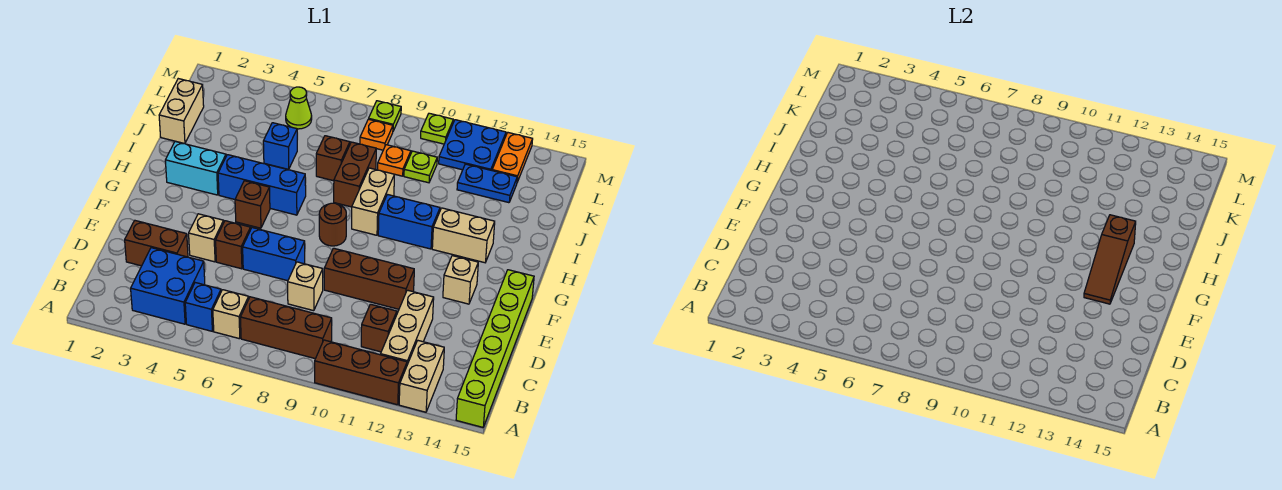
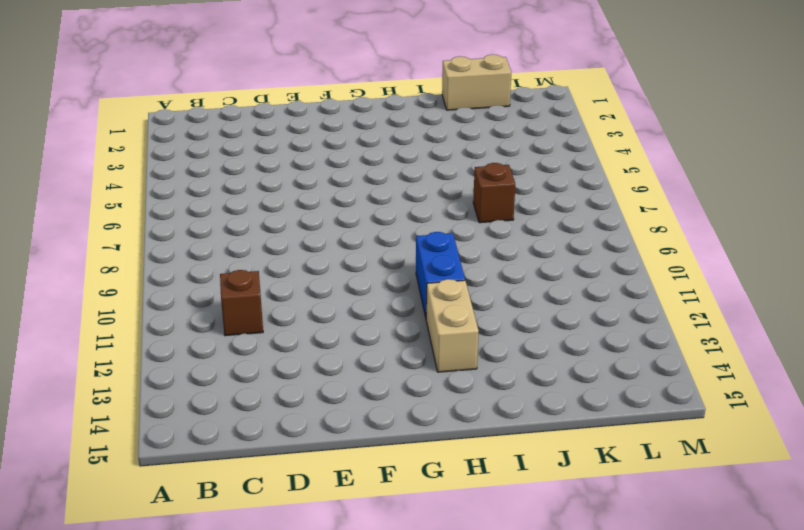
none -> brown brick A10:A12 level 1
none -> tan brick A13:B13 level 1
none -> lime brick A15:F15 level 1
none -> blue brick B3:C4 level 1

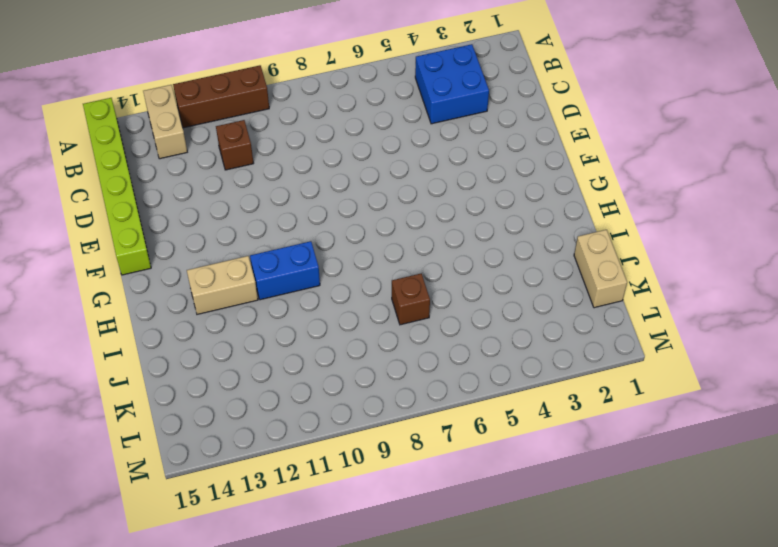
none -> blue brick B5 level 1
none -> tan brick B6 level 1
none -> brown brick B7:B9 level 1
none -> tan brick B12:D12 level 1

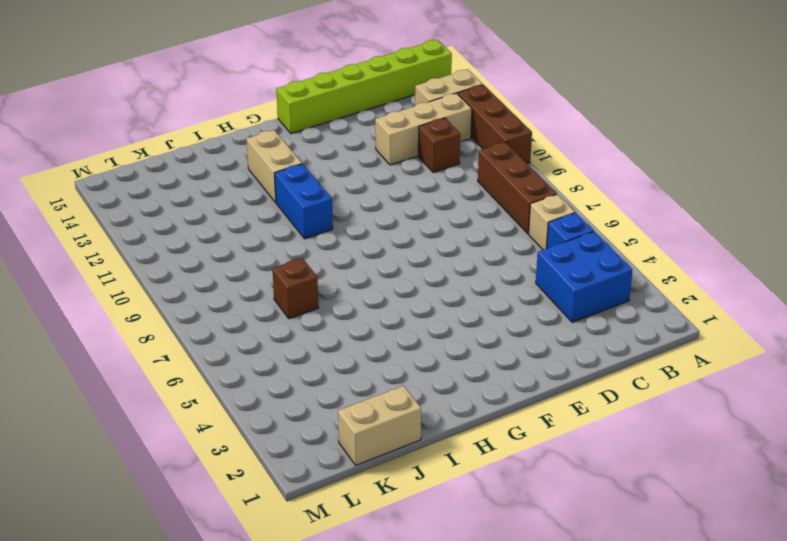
none -> brown brick D2:D3 level 1
none -> tan brick D8 level 1
none -> tan brick E4 level 1
none -> brown brick E5 level 1

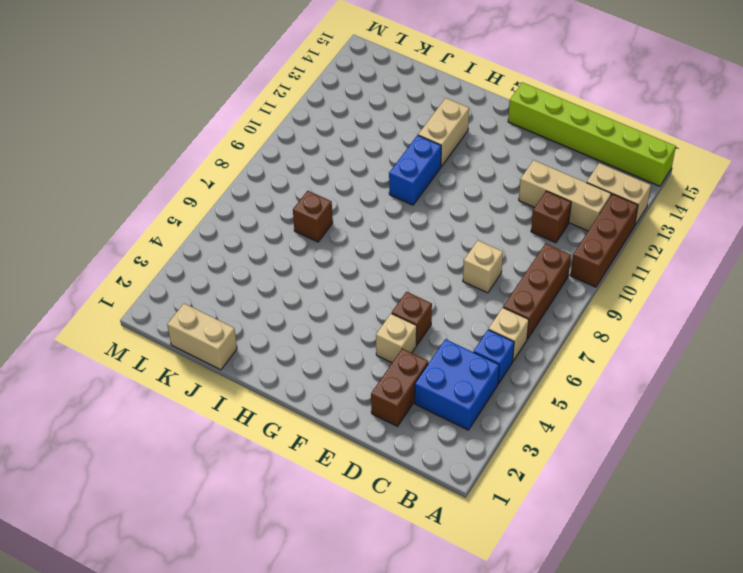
none -> blue brick E6:E7 level 1
none -> brown brick E9:E11 level 1
none -> tan brick F13 level 1
none -> brown brick G5 level 1

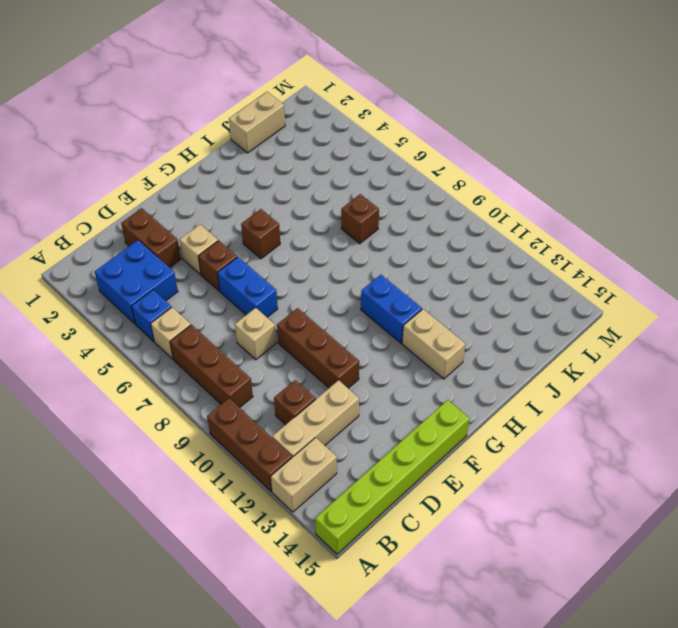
none -> tan brick F13 level 1
none -> brown round brick G8 level 1
none -> cyan brick H2:H3 level 1
none -> blue brick H4:H6 level 1

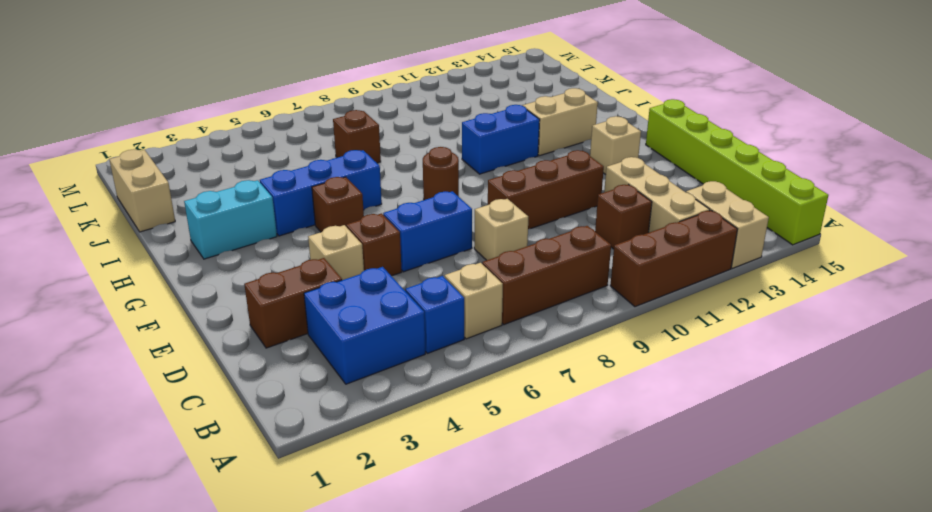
none -> tan brick H9:I9 level 1
none -> brown brick I8:J8 level 1
none -> blue brick J5 level 1
none -> orange plate K9 level 1

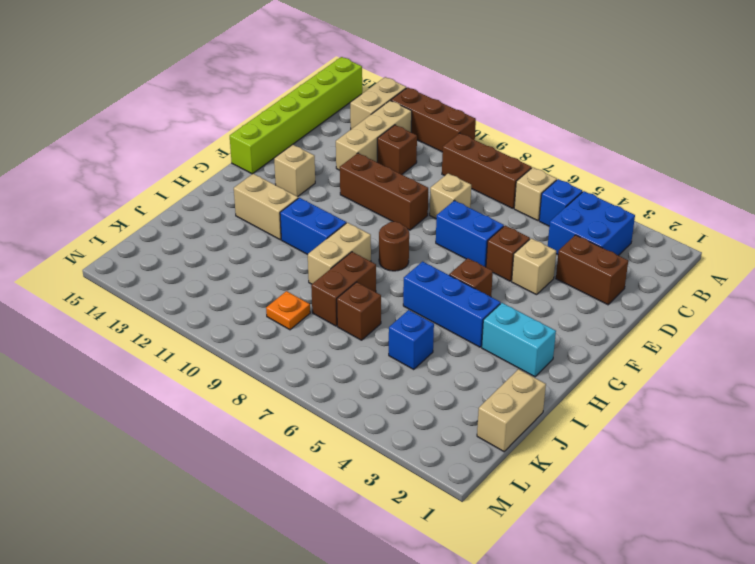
none -> lime plate K10 level 1
none -> blue plate K12:K13 level 1
none -> lime cone L5 level 1
none -> orange plate L8 level 1

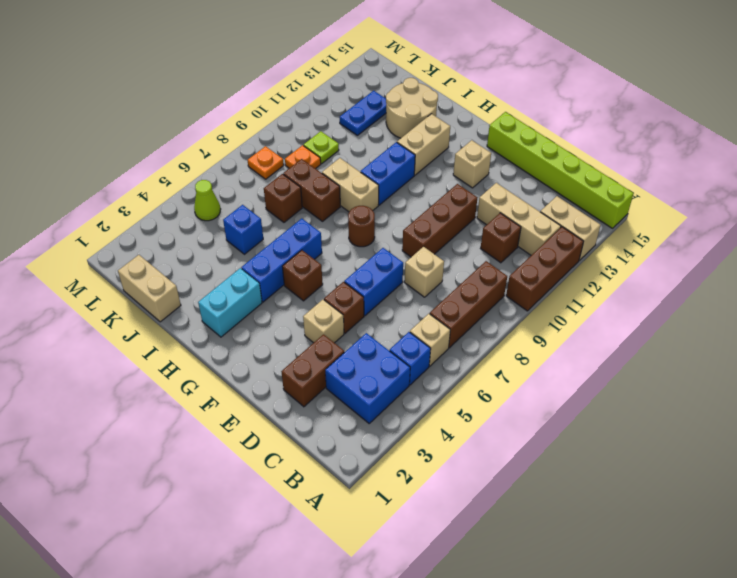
tan round brick I13:J14 level 1 -> none
none -> blue plate L11:M12 level 1
none -> orange plate L13:M13 level 1
none -> lime plate M8 level 1
none -> lime plate M10 level 1

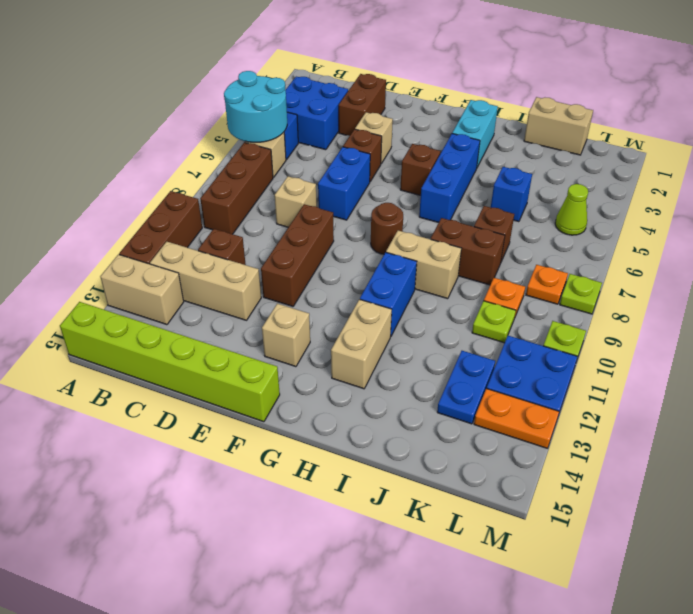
cyan round brick A5:B6 level 2 -> none
none -> brown slope F13:H13 level 2 top H

